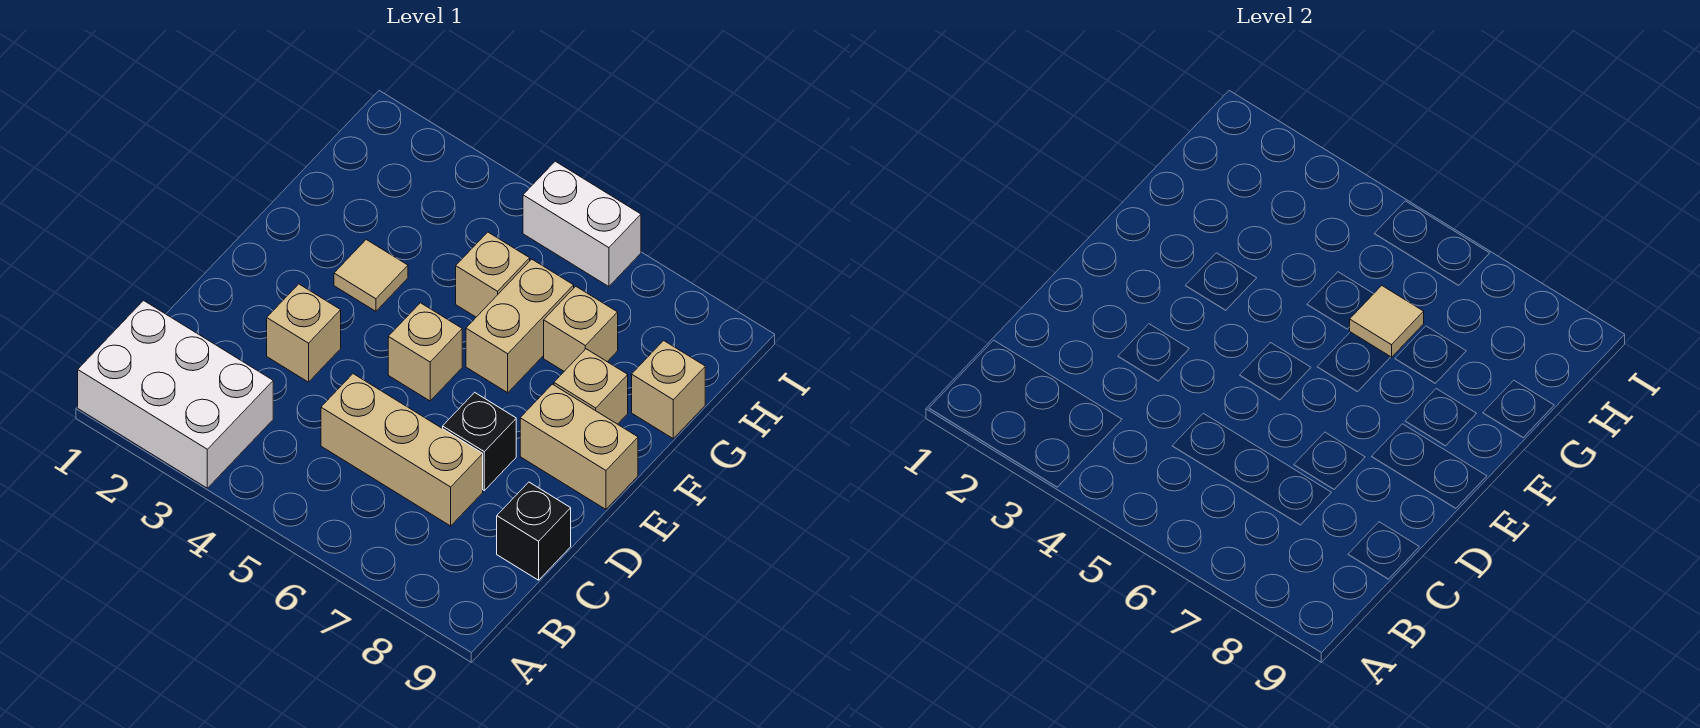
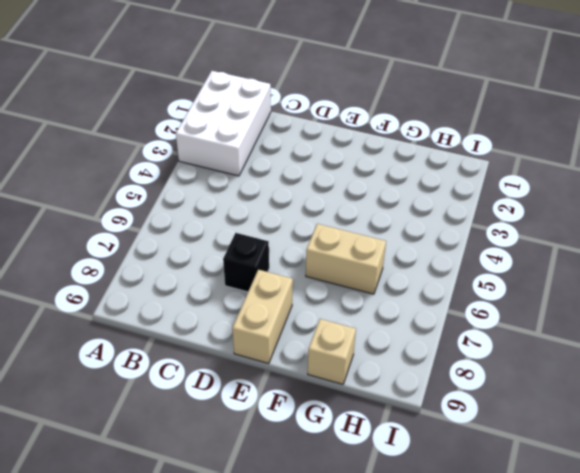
none -> tan brick C5:C7 level 1
none -> black brick C9 level 1
none -> tan brick D3 level 1

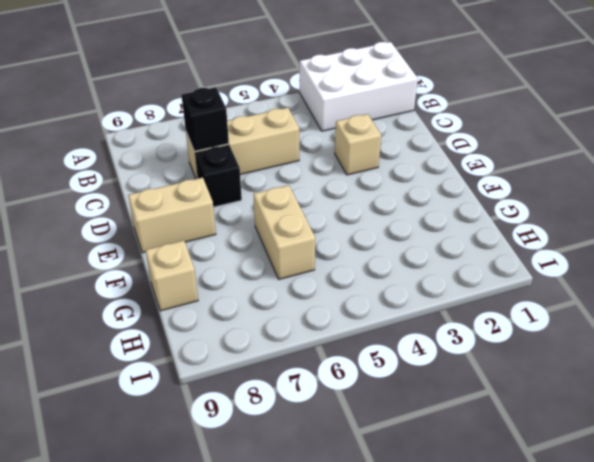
black brick C7 level 2 -> black brick C9 level 1
none -> tan brick E5 level 1
none -> tan tile F3 level 1
none -> tan brick F8 level 1

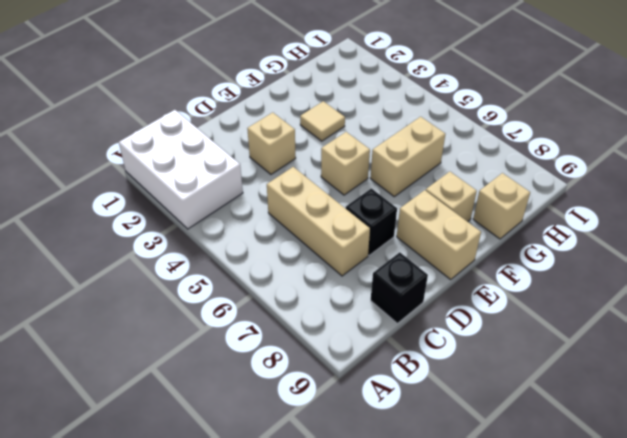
none -> tan brick G5 level 1
none -> tan brick G7 level 1
none -> white brick I5:I6 level 1

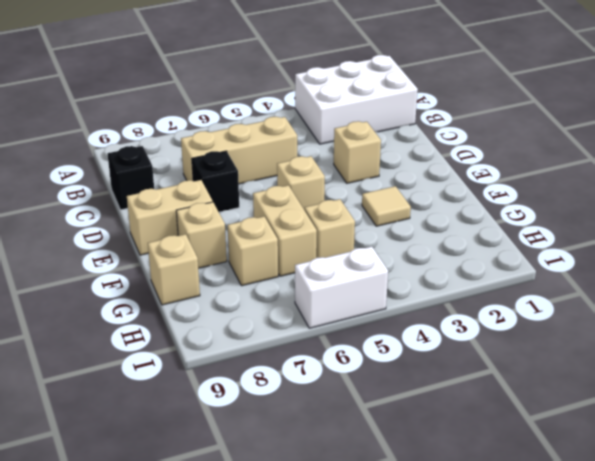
none -> tan tile G6 level 2

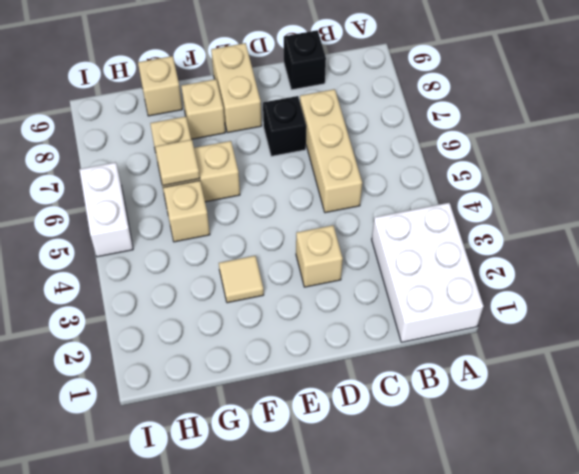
none -> tan brick E5 level 1

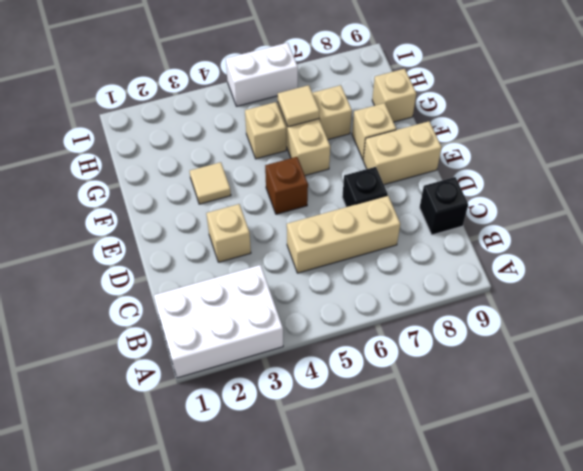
brown brick E5 level 1 -> tan brick E5 level 1

